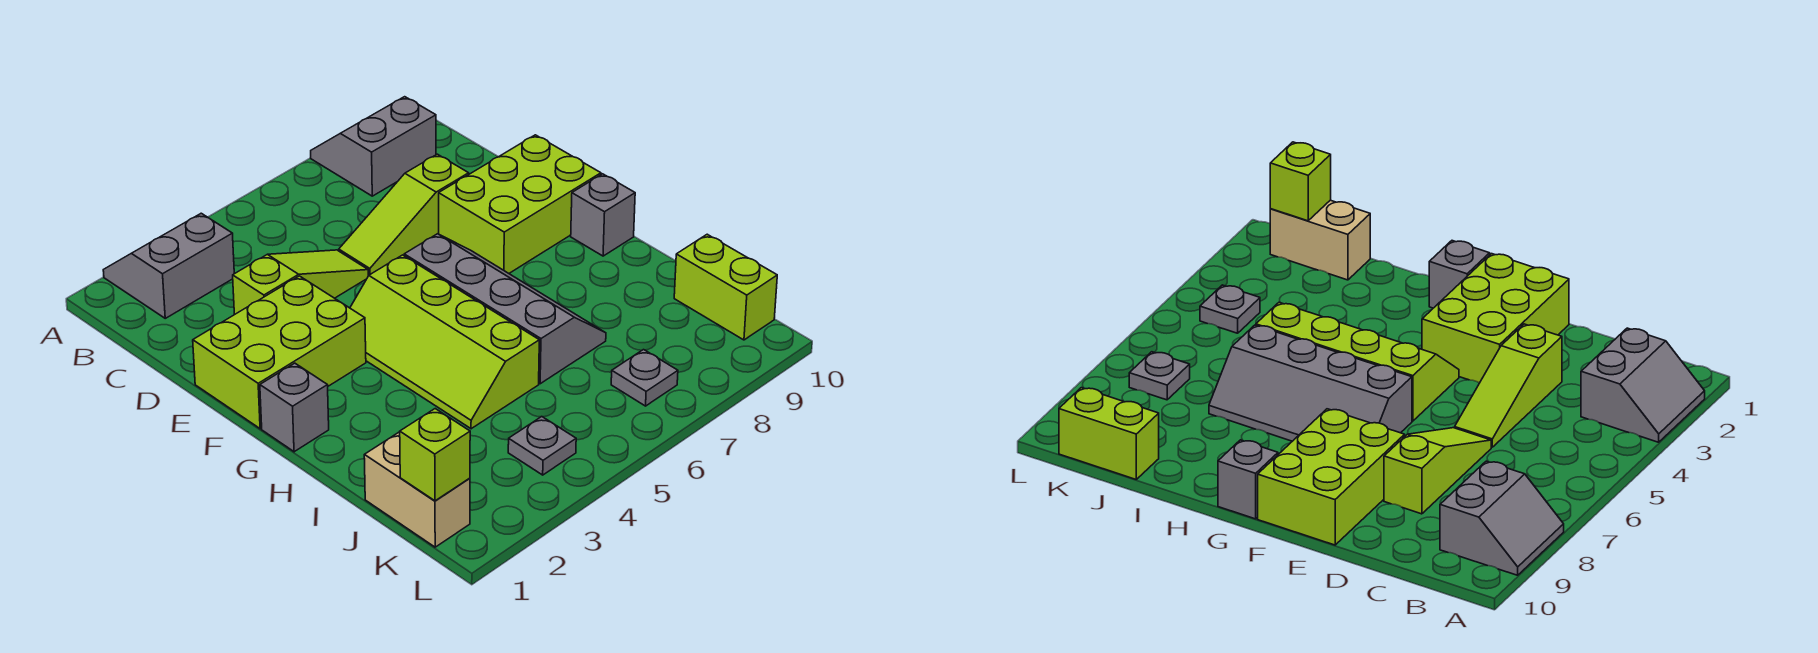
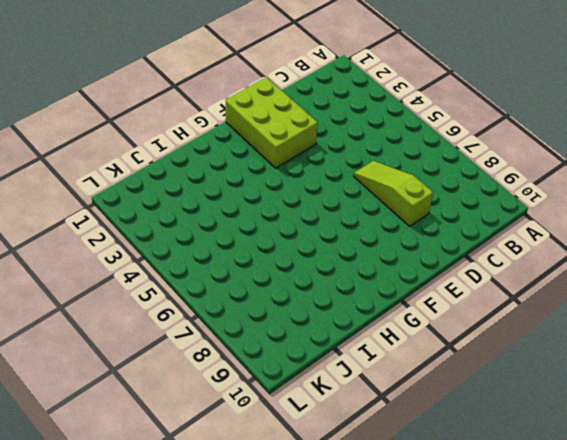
none -> grey slope A2:B3 level 1 top B
none -> grey slope A8:B9 level 1 top B
none -> lime slope D3:D5 level 1 top 3

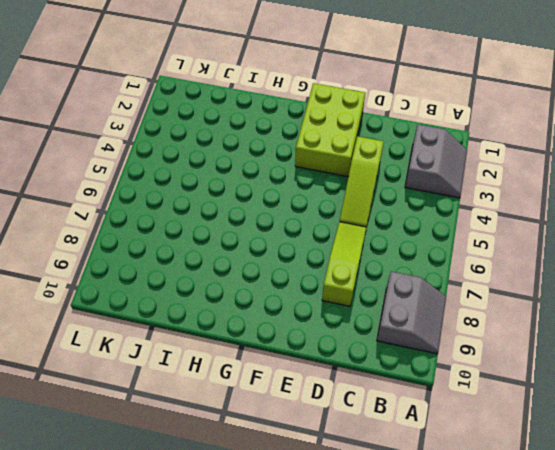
none -> lime brick E8:F10 level 1
none -> lime slope F4:I5 level 1 top 5
none -> grey slope F6:I7 level 1 top 6

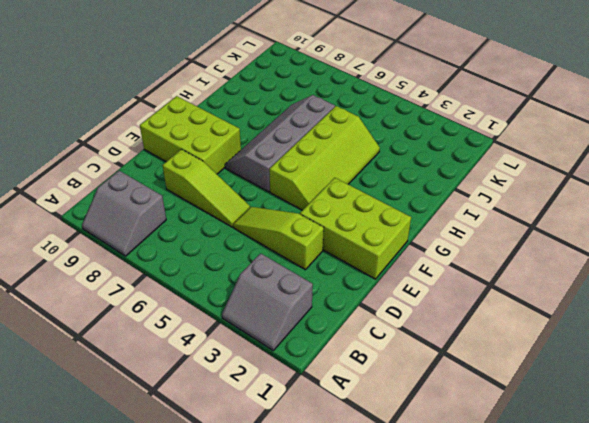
none -> grey brick G1 level 1
none -> grey brick G10 level 1
none -> tan brick J1:K1 level 1

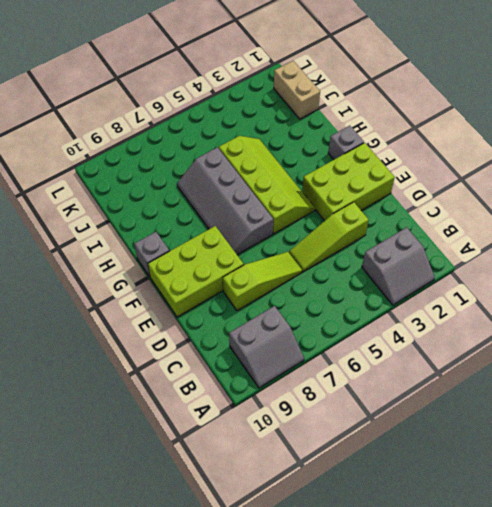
none -> lime brick J10:K10 level 1
none -> grey plate K4 level 1
none -> grey plate K7 level 1

